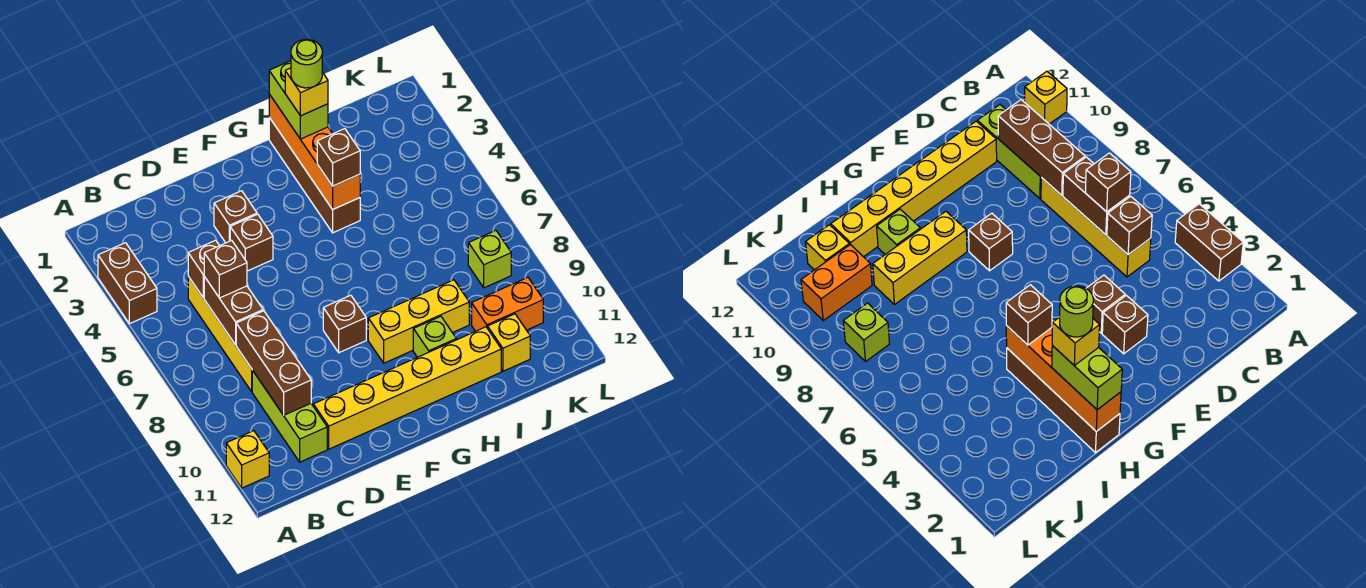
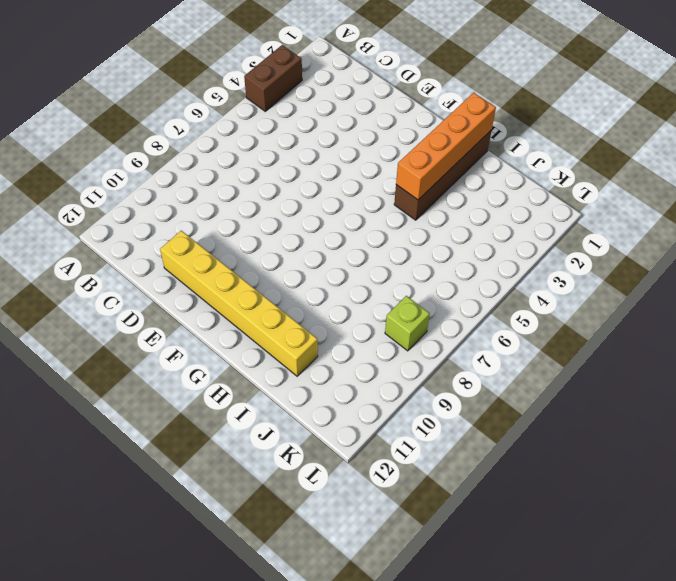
none -> yellow brick A11 level 1
none -> yellow brick C5:C8 level 1
none -> lime brick C9:C11 level 1

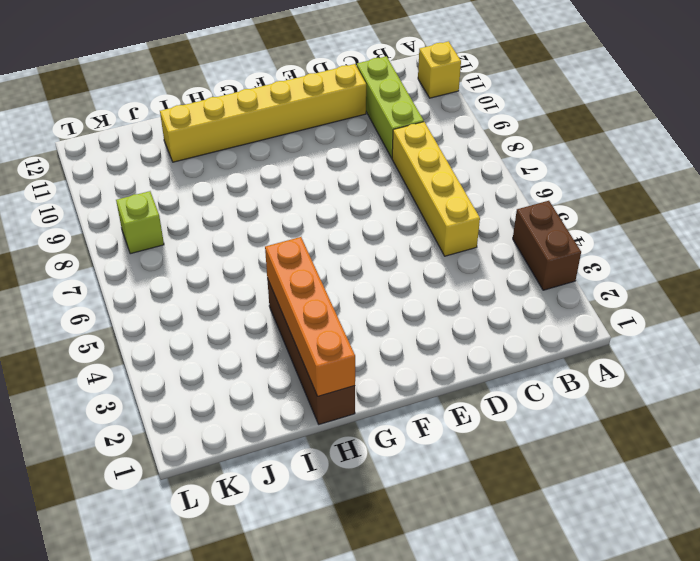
none -> brown brick E3 level 1
none -> brown brick E4 level 1
none -> brown brick F8 level 1

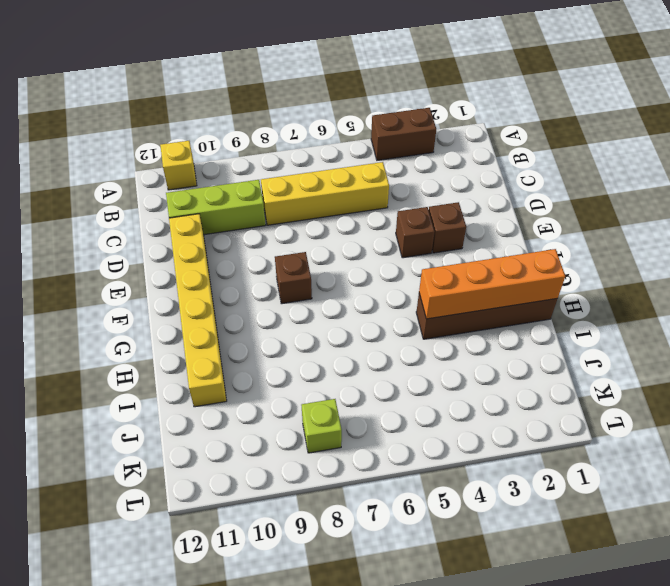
none -> yellow brick G9:I9 level 1
none -> lime brick H10 level 1
none -> orange brick J10:K10 level 1

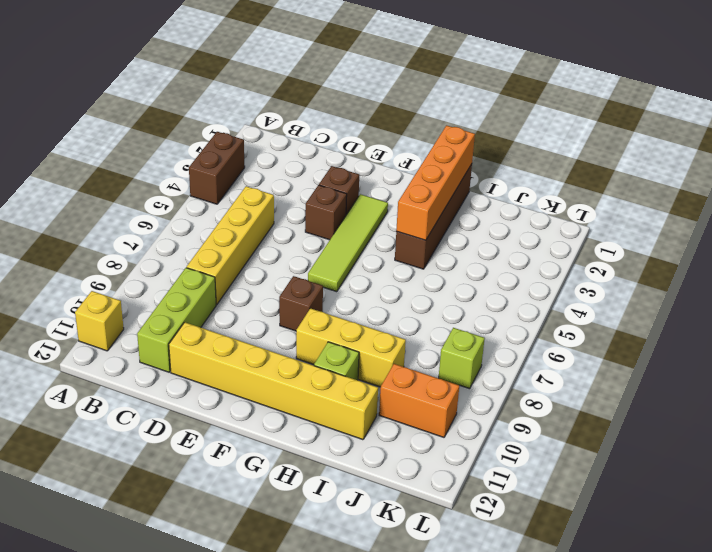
lime tile F3:F6 level 1 -> none
none -> yellow brick J11 level 1
none -> brown brick C5 level 2
none -> brown brick C6:C7 level 2

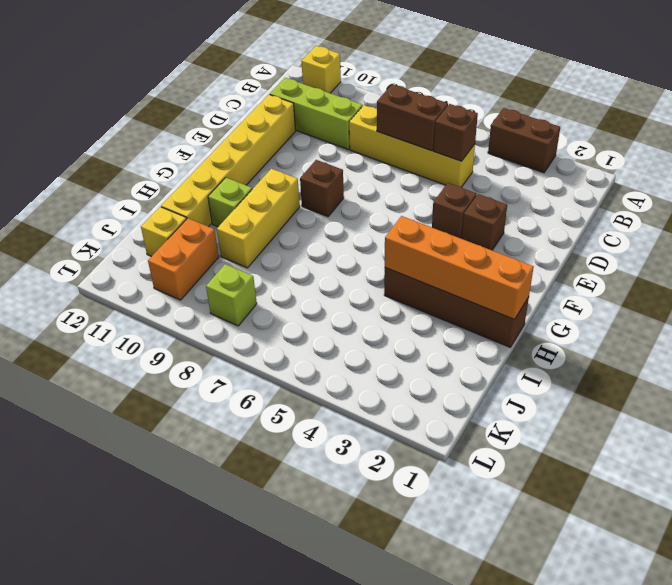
none -> brown brick C8:C10 level 2
none -> brown brick C6 level 3
none -> lime brick H1:H2 level 3

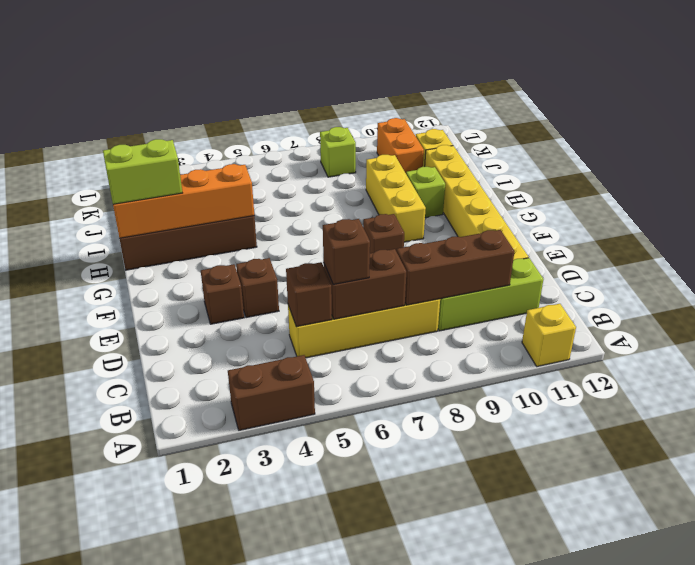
none -> brown brick H4 level 3
none -> yellow brick H2 level 4
none -> lime round brick H2 level 5

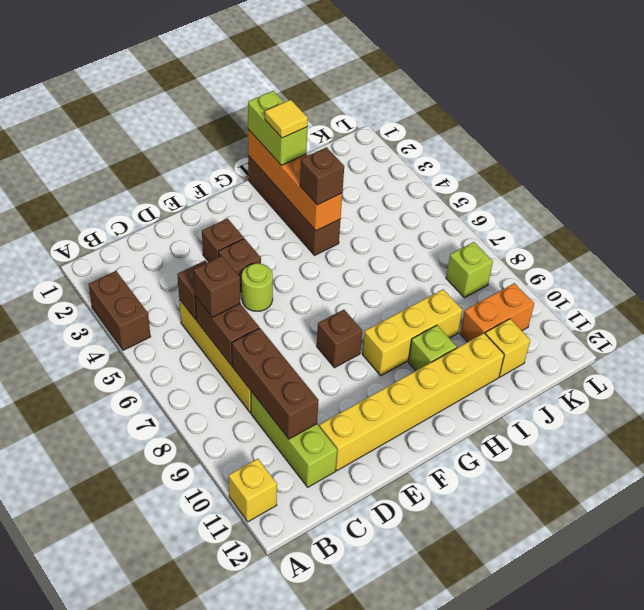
lime round brick E5 level 1 -> lime round brick H2 level 5
yellow tile H2 level 4 -> yellow brick H2 level 4

